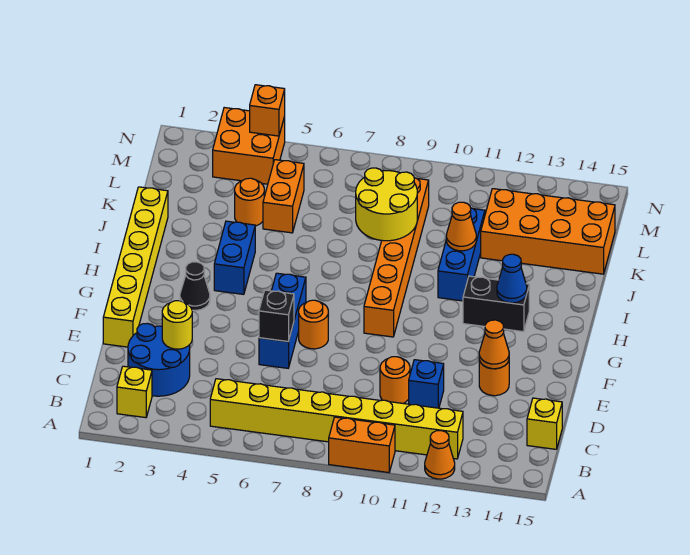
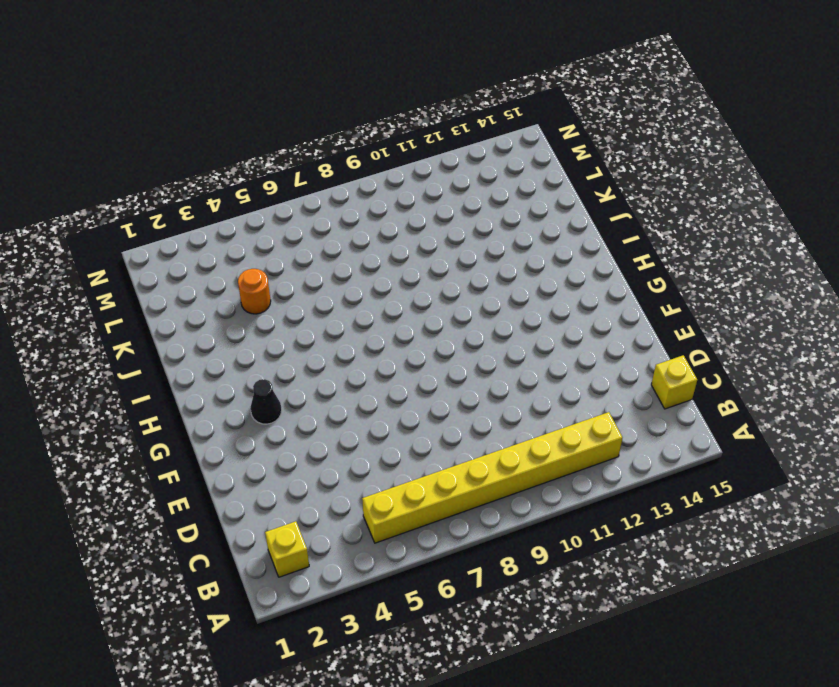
none -> orange brick A9:A10 level 1
none -> orange cone A12 level 1
none -> blue round brick C2:D3 level 1

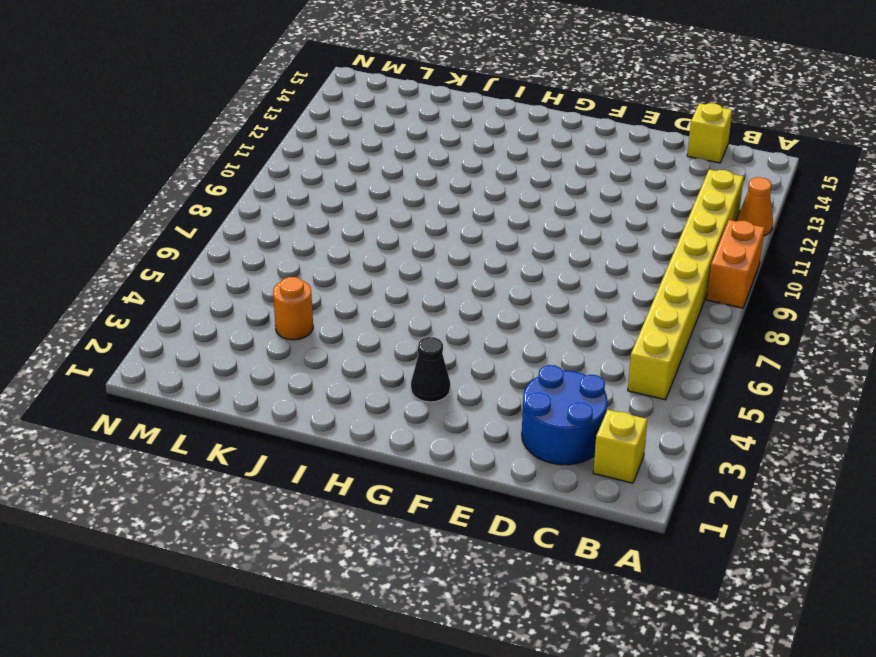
none -> orange round brick D10 level 1
none -> blue brick D11 level 1
none -> yellow brick E1:J1 level 1

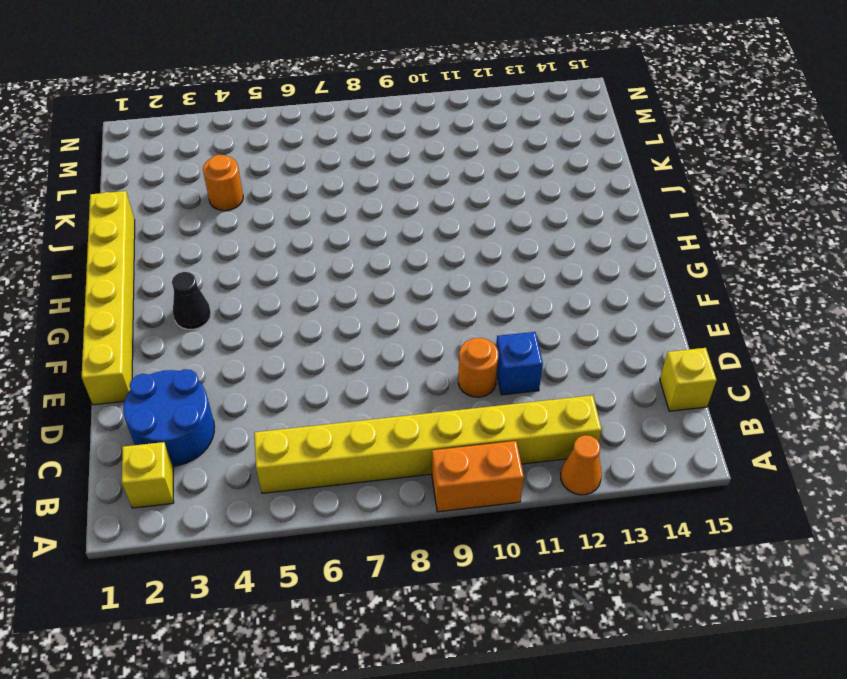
none -> blue brick E6:G6 level 1
none -> orange round brick E13 level 1
none -> orange round brick F7 level 1

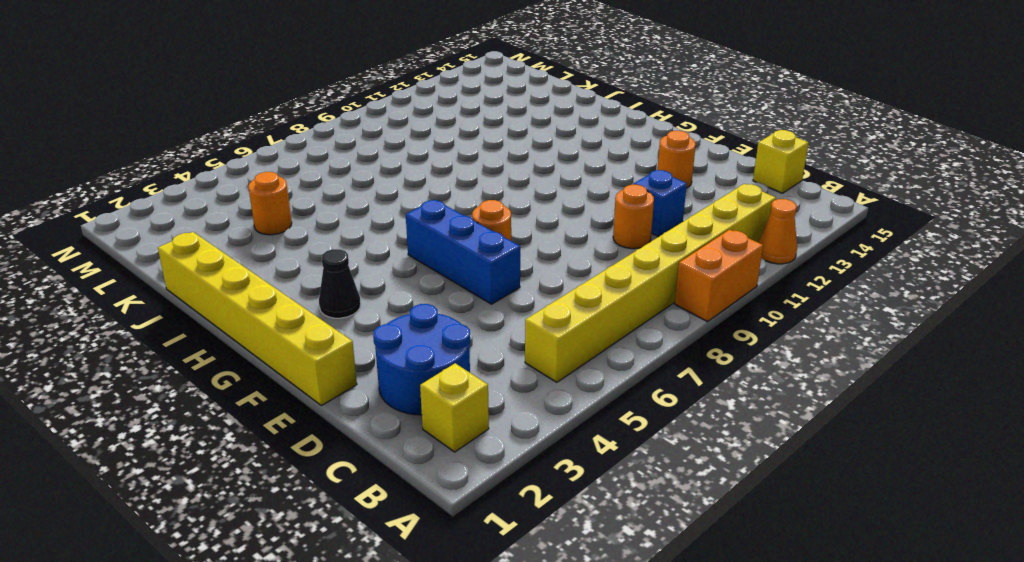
none -> orange brick G9:L9 level 1
none -> blue brick H4:I4 level 1
none -> black brick H12:H13 level 1

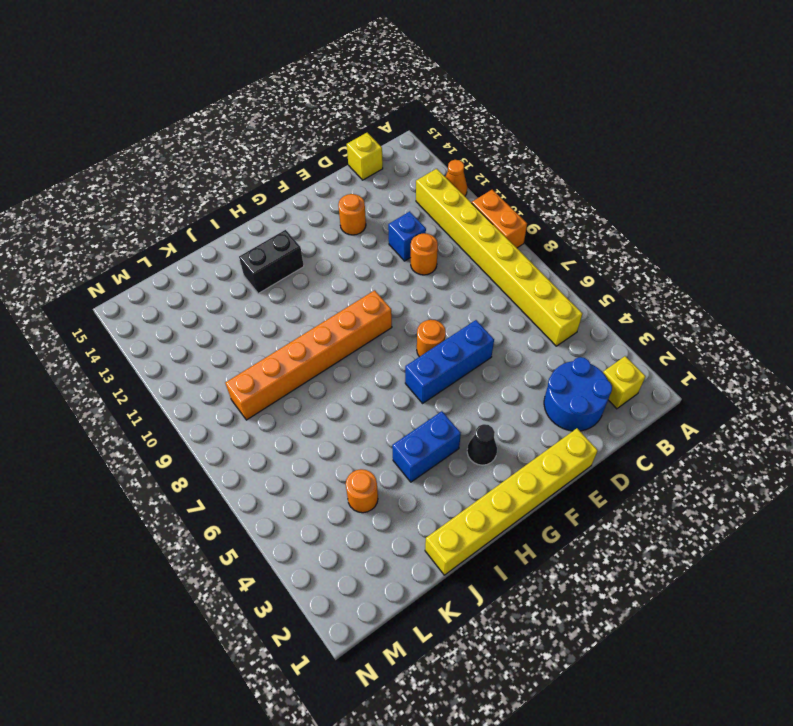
black brick H13:I13 level 1 -> black brick H12:H13 level 1
none -> blue brick I11:K11 level 1
none -> orange brick K5:L5 level 1
none -> orange brick K12:L15 level 1

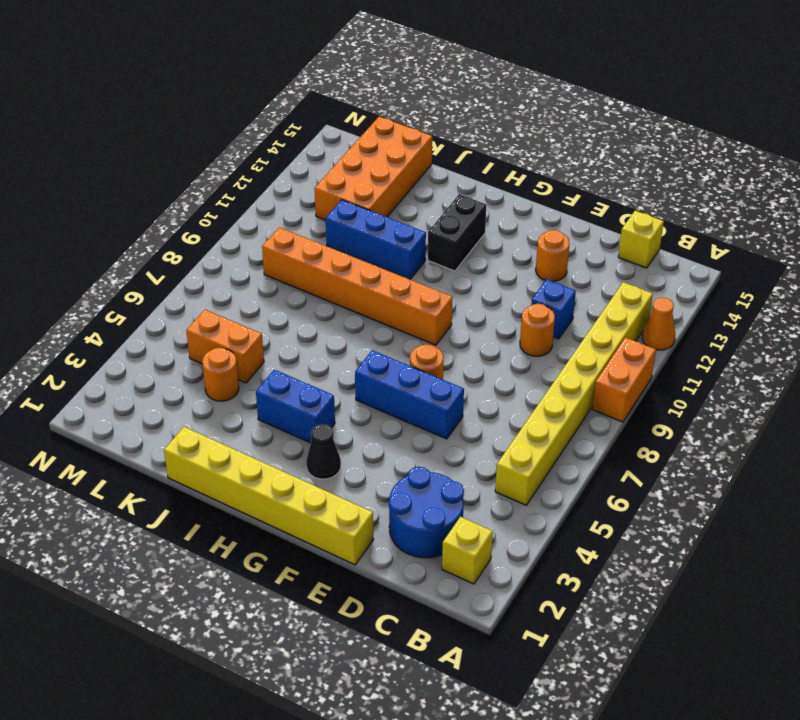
none -> orange brick M3:N4 level 1
none -> yellow round brick D3 level 2
none -> black brick E6 level 2

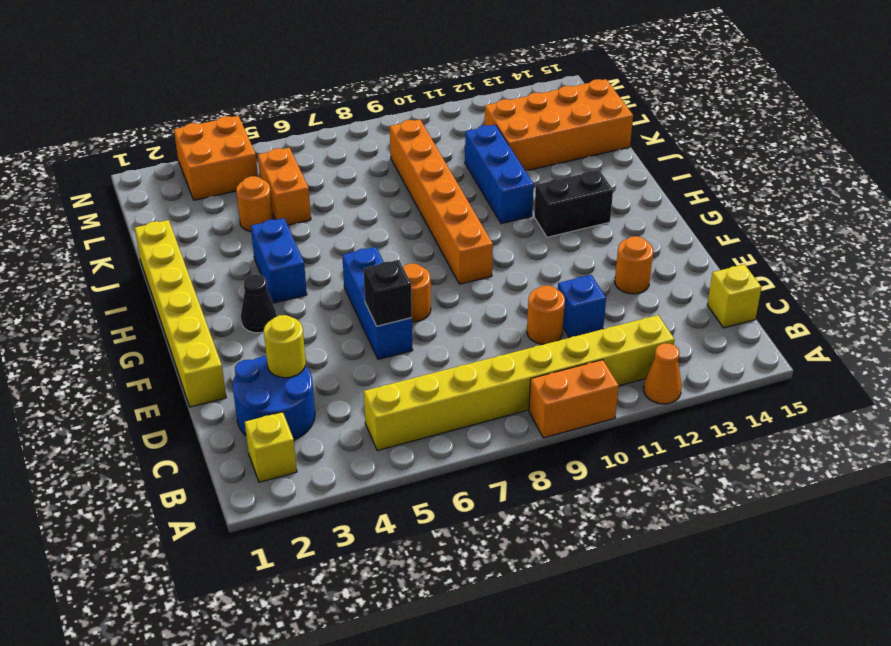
none -> orange cone E13 level 2
none -> blue cone H13 level 2
none -> yellow round brick J8:K9 level 2

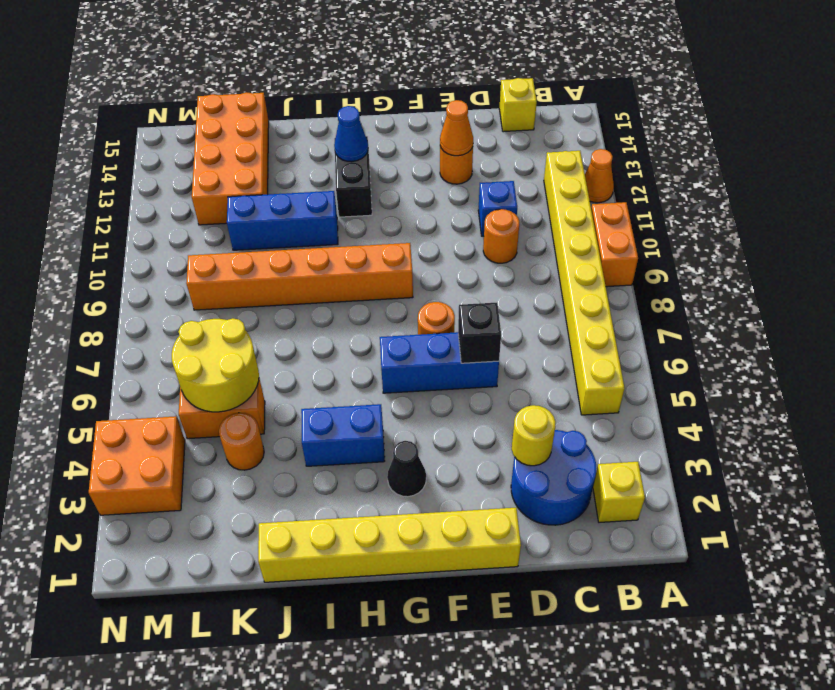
yellow round brick K5:L6 level 2 -> yellow round brick J8:K9 level 2
none -> orange cone J11 level 2
none -> orange brick N4 level 2

